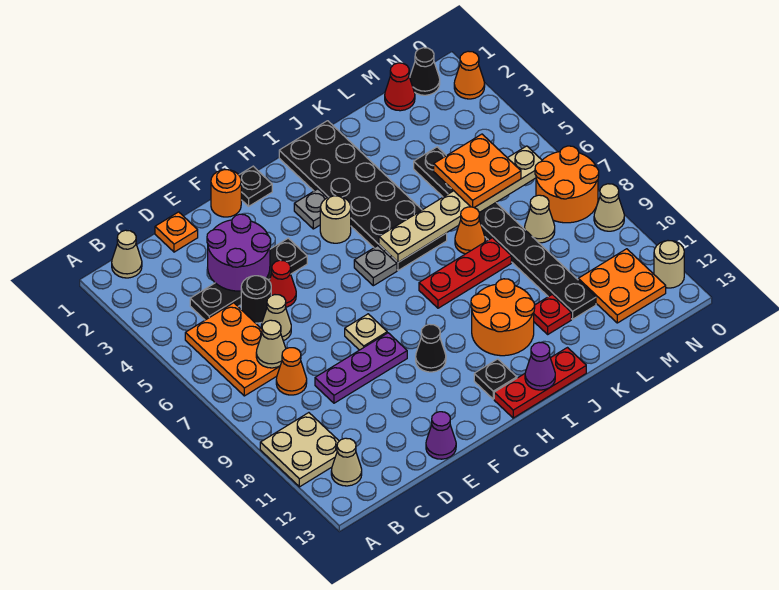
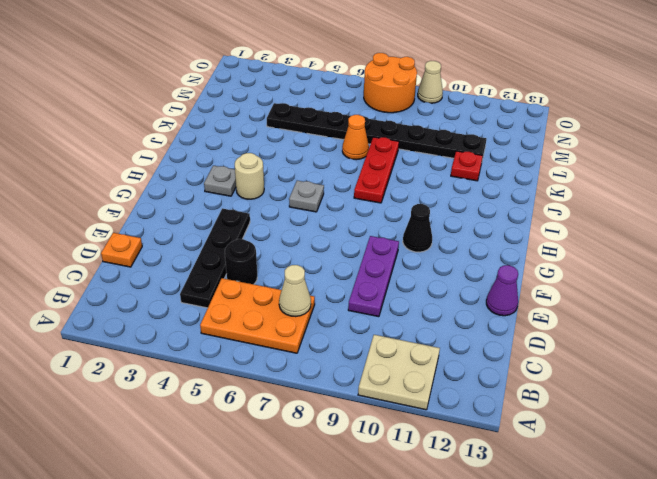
none -> tan cone B1 level 1
none -> tan cone B12 level 1
none -> orange cone C8 level 1
none -> tan cone D6 level 1

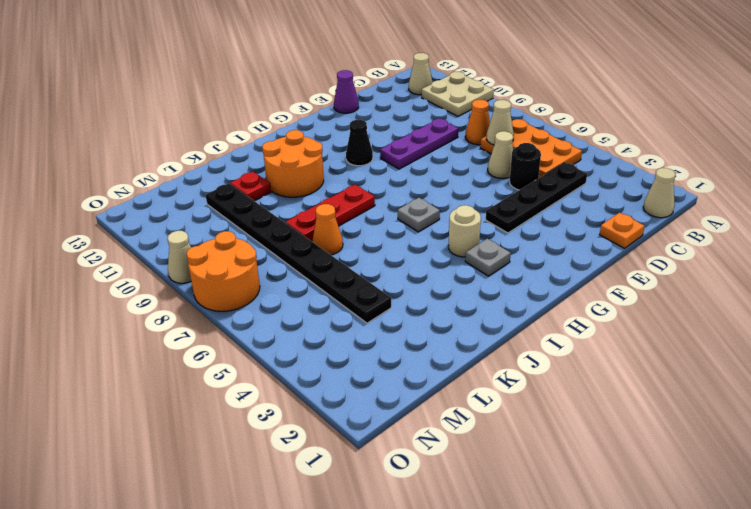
none -> red cone E5 level 1
none -> orange round brick F1 level 1
none -> tan plate F8 level 1
none -> black plate G1 level 1

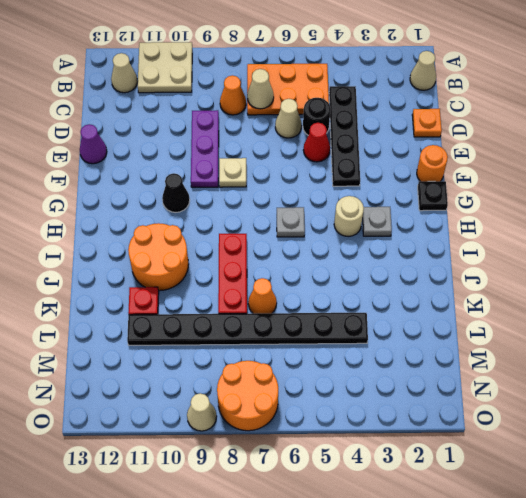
none -> black plate H12 level 1
none -> red plate H13:J13 level 1
none -> black plate I1:J6 level 1
none -> red cone M1 level 1

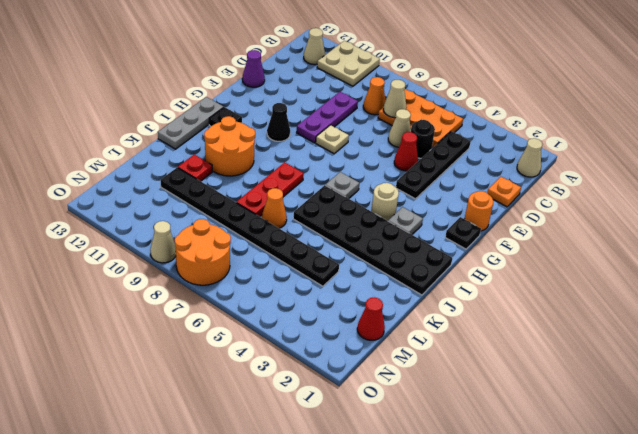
grey plate H13:J13 level 1 -> red plate H13:J13 level 1
none -> tan cone M8 level 1
none -> orange plate M11:N12 level 1
none -> black cone N1 level 1
none -> orange cone O2 level 1

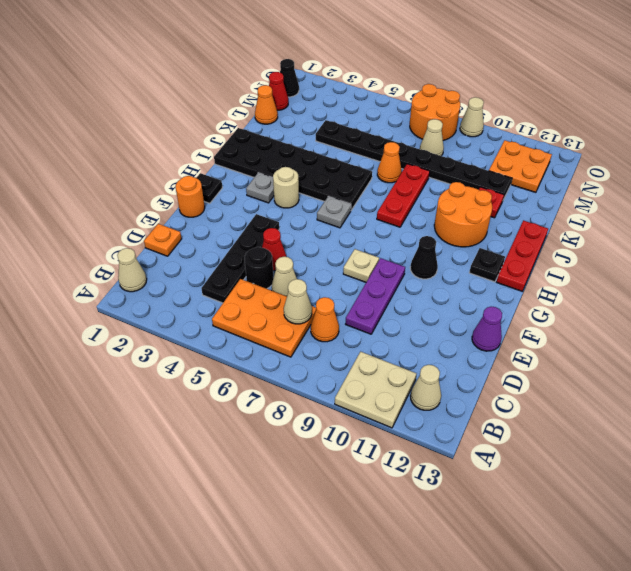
orange cone L1 level 1 -> orange cone O2 level 1
none -> tan round brick O12 level 1
none -> purple round brick D3:E4 level 2
none -> tan plate I6:N6 level 2
none -> purple cone I13 level 2

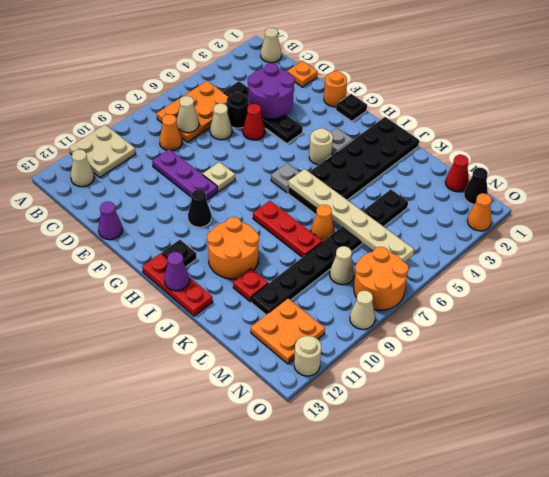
none -> orange plate L5:M6 level 3

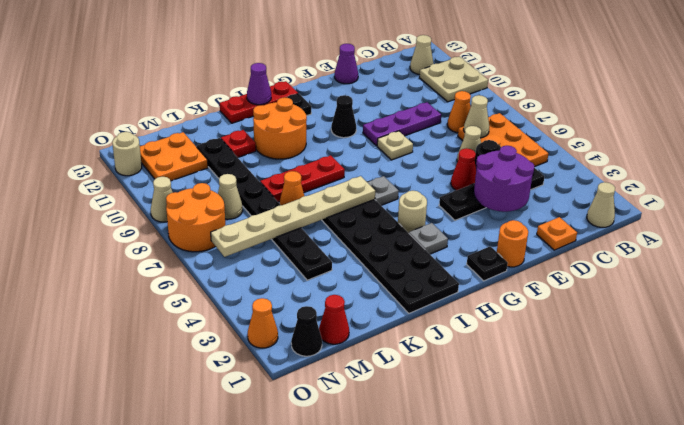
none -> orange plate L5:M6 level 3

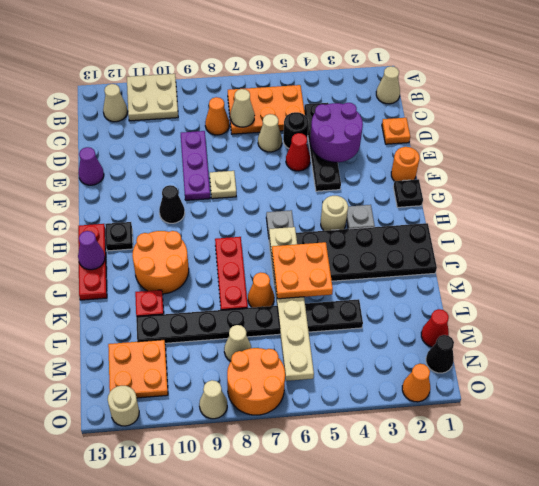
orange plate J5:K6 level 3 -> orange plate L5:M6 level 3

